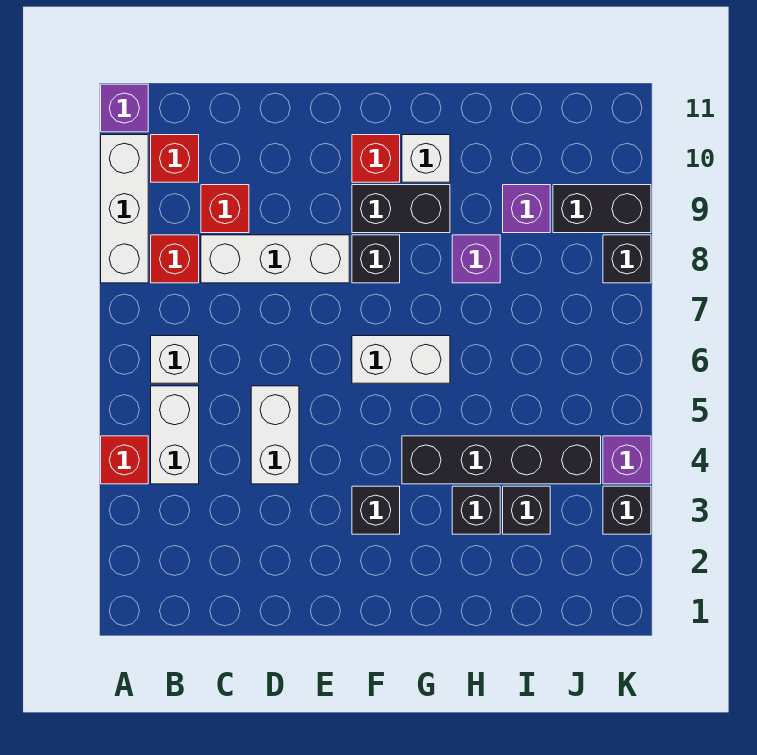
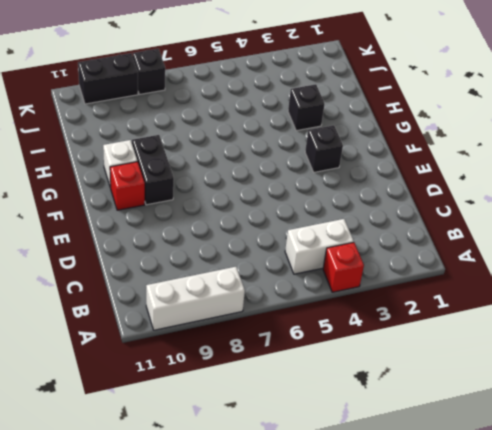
black brick K9:K10 level 1 -> black brick J9:K9 level 1
none -> purple brick A11 level 1
none -> white brick B6 level 1
none -> red brick B8 level 1

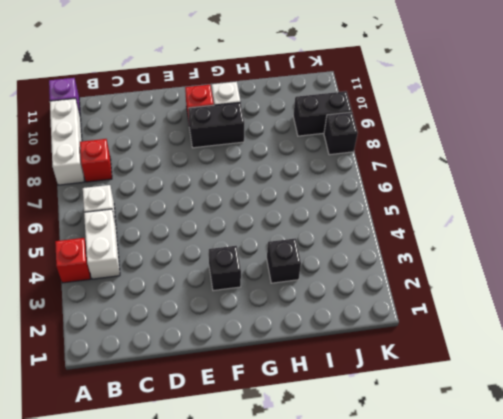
none -> red brick B10 level 1
none -> white brick C8:E8 level 1
none -> red brick C9 level 1

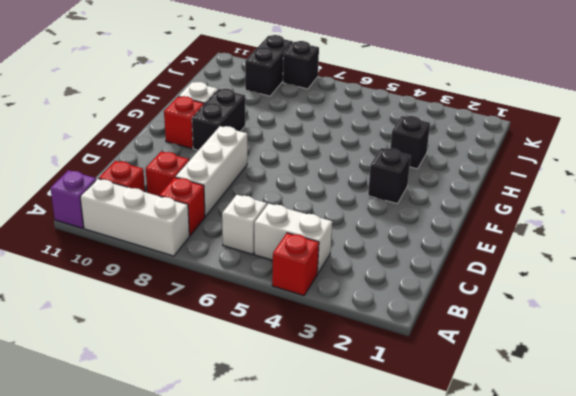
none -> white brick D4:D5 level 1
none -> white brick F6:G6 level 1
none -> black brick F8 level 1

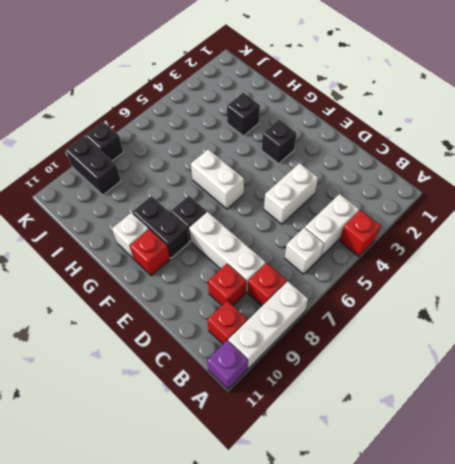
none -> black brick G4:J4 level 1
none -> purple brick H8 level 1
none -> black brick I3 level 1

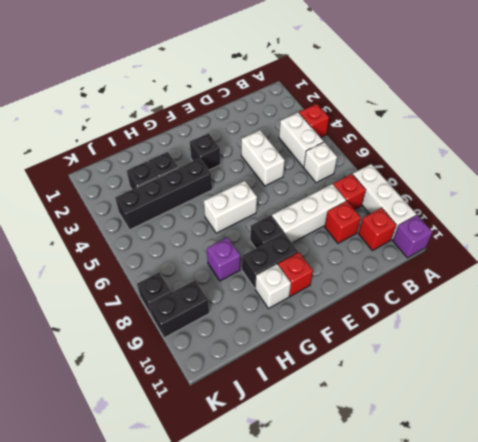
none -> purple brick I9 level 1
none -> black brick K3 level 1
none -> purple brick K4 level 1

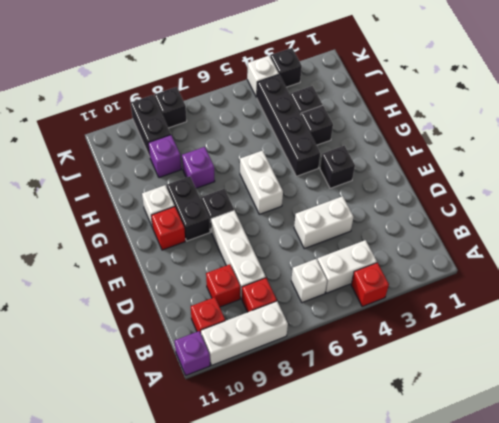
white brick K4 level 1 -> purple brick K4 level 1

